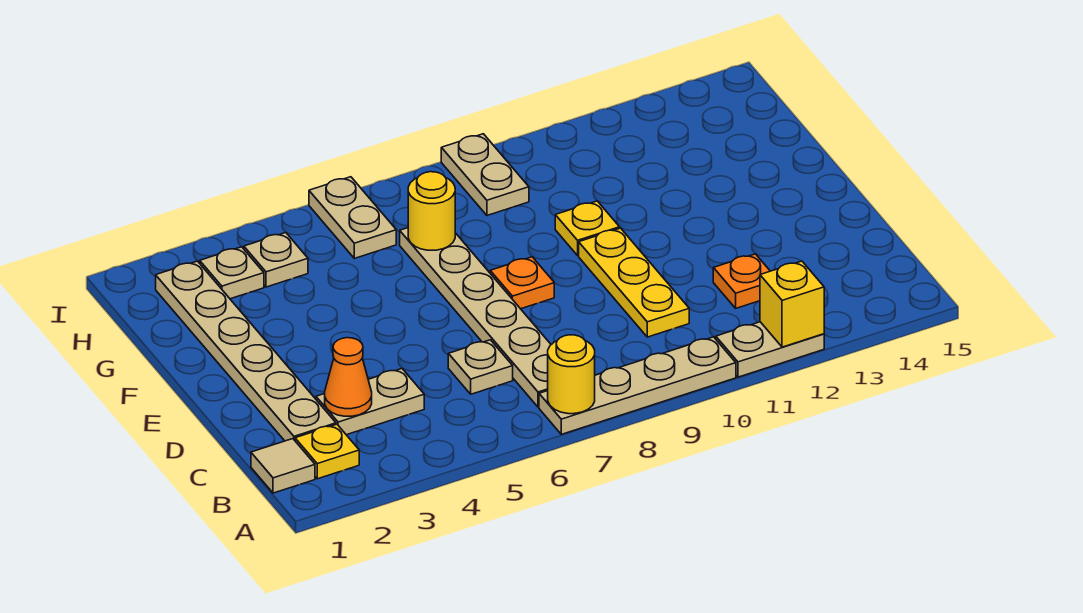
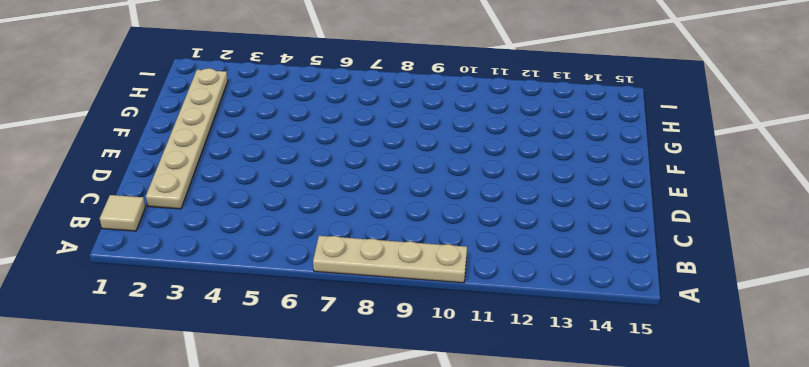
none -> tan plate A11:A12 level 1
none -> yellow plate B2 level 1
none -> tan plate B7:G7 level 1

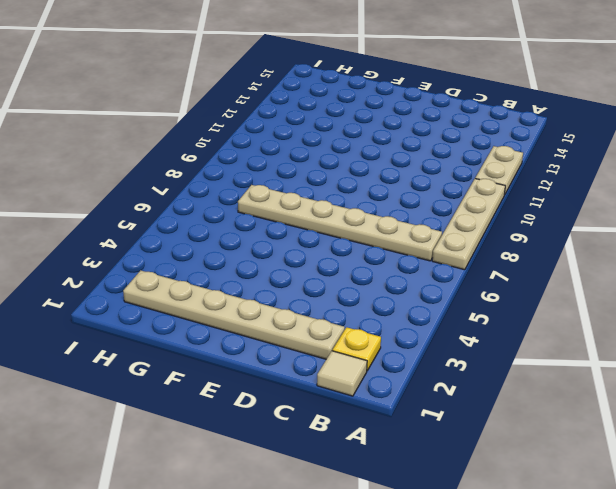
none -> tan plate C3:C4 level 1
none -> tan plate C6 level 1
none -> yellow plate C10:E10 level 1

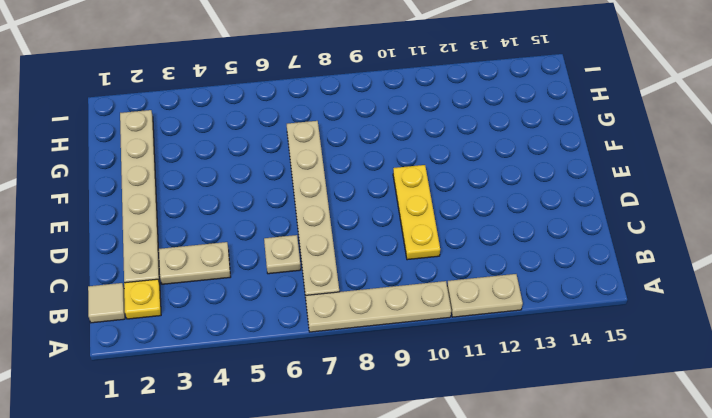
none -> orange plate C12 level 1
none -> orange plate E8 level 1
none -> yellow plate F10 level 1

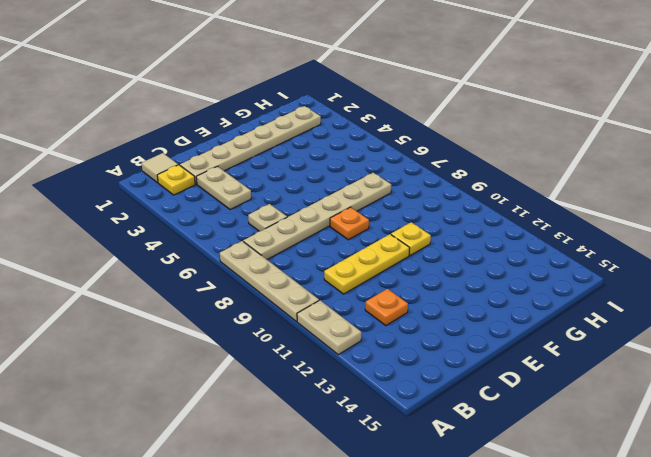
none -> tan plate H3 level 1
none -> tan plate H4 level 1
none -> tan plate H6:I6 level 1

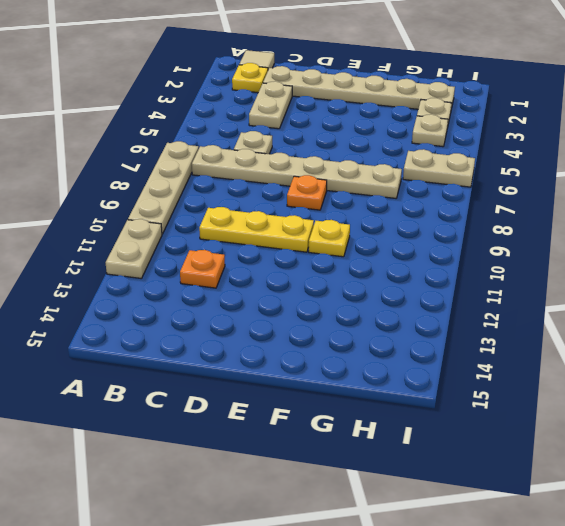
none -> tan plate H9:I9 level 1
none -> yellow round brick A7 level 2
none -> yellow brick A12 level 2

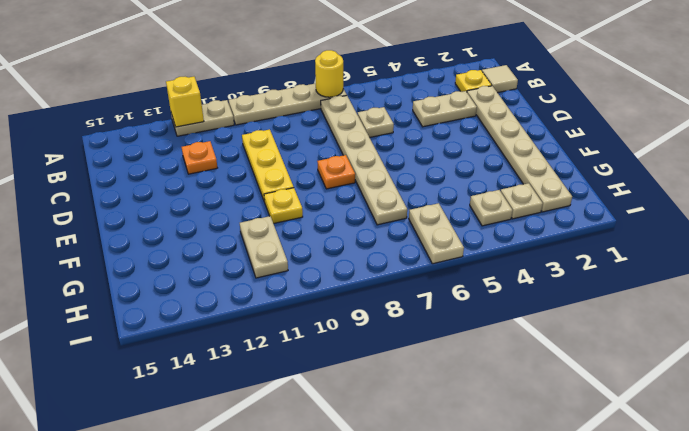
tan plate G11:H11 level 1 -> tan plate H9:I9 level 1
none -> orange cone C3 level 2
none -> yellow round brick G7 level 2

